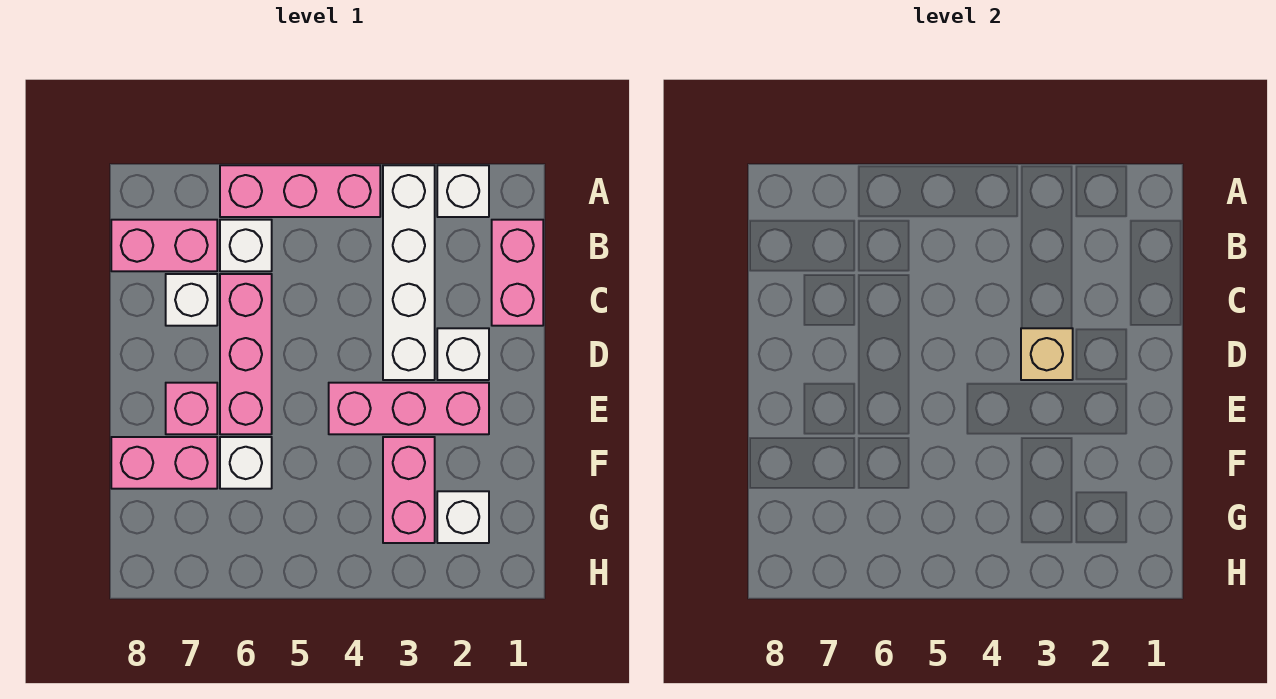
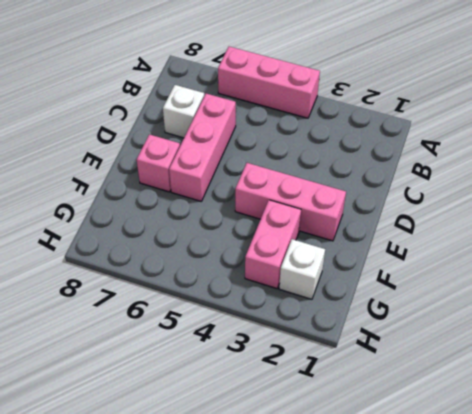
none -> white brick A2 level 1
none -> white brick A3:D3 level 1
none -> pink brick B1:C1 level 1

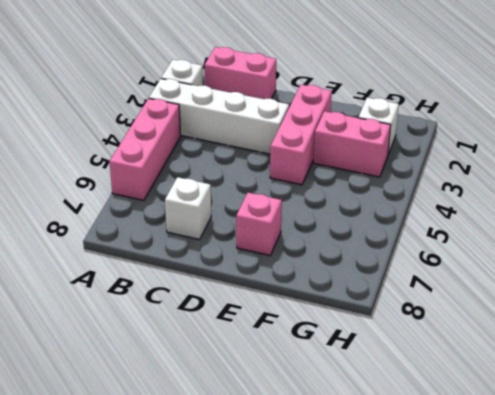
none -> white brick B6 level 1
none -> pink brick B7:B8 level 1
none -> pink brick C6:E6 level 1

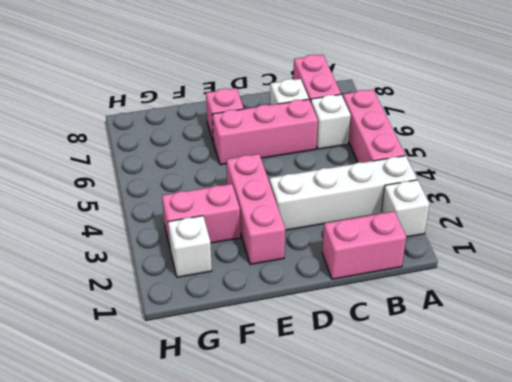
none -> white brick D2 level 1
none -> white brick F6 level 1
none -> pink brick F7:F8 level 1

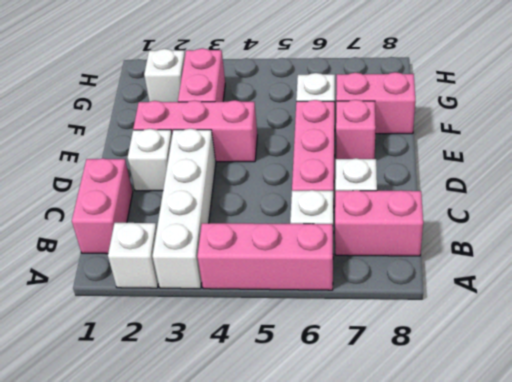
none -> tan brick D3 level 2

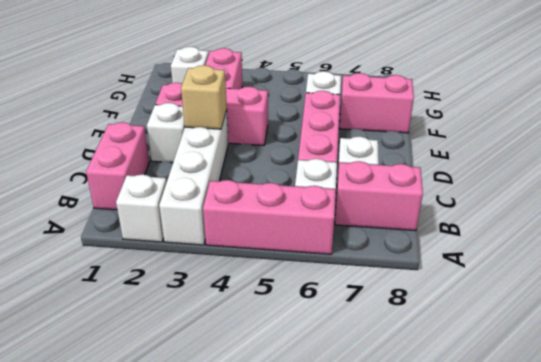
none -> pink brick E7 level 1

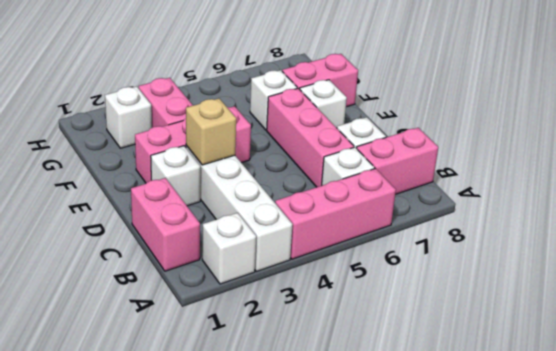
white brick E7 level 1 -> pink brick E7 level 1

